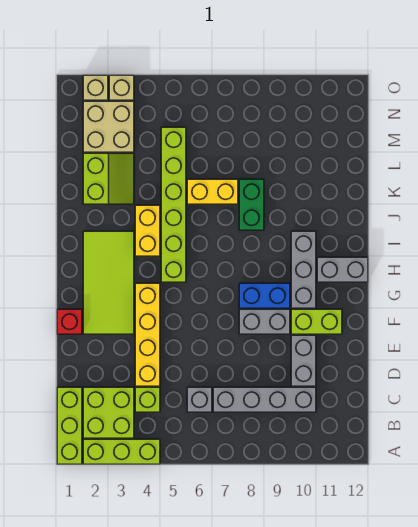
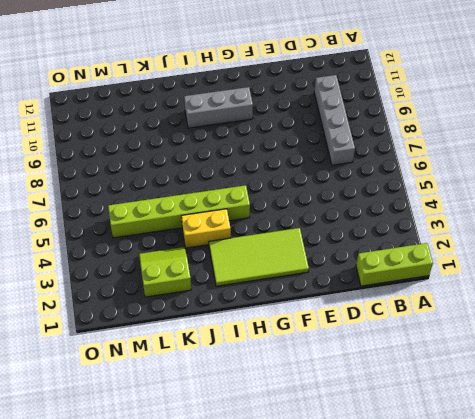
none -> lime brick A2:A4 level 1
none -> lime brick B2:C3 level 1
none -> lime brick C4 level 1

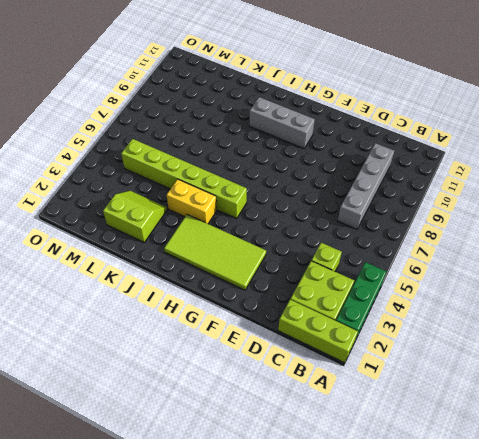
green brick A2:A4 level 1 -> lime brick A2:A4 level 1
none -> grey brick C6 level 1
none -> yellow brick D4:G4 level 1
none -> grey brick D10:E10 level 1

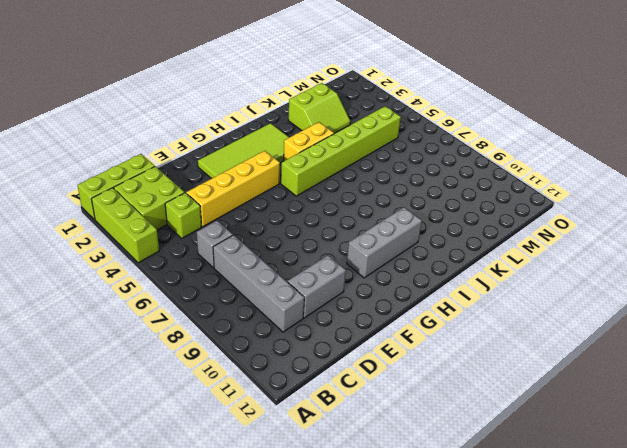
none -> red brick F1 level 1
none -> grey brick F8:F9 level 1
none -> lime brick F10:F11 level 1

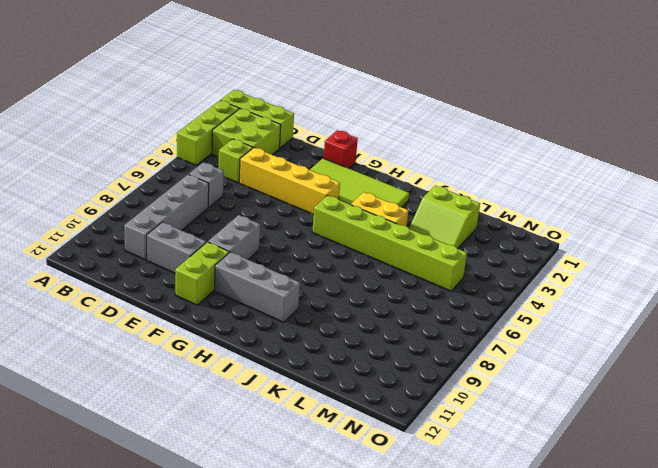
none -> blue brick G8:G9 level 1
none -> grey brick H11:H12 level 1
none -> green brick J8:K8 level 1

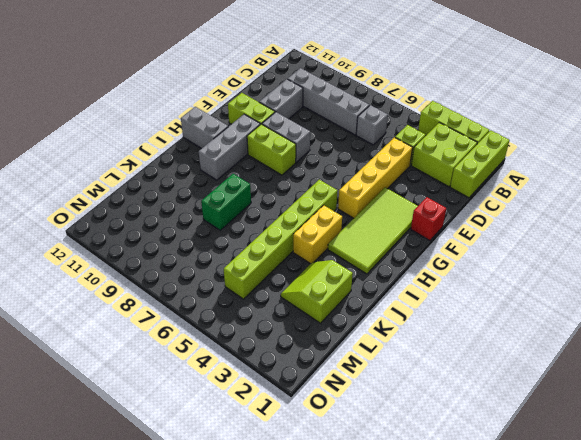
lime brick G8:G9 level 1 -> blue brick G8:G9 level 1
none -> yellow brick K6:K7 level 1
none -> tan brick M2:N3 level 1
none -> tan brick O2 level 1

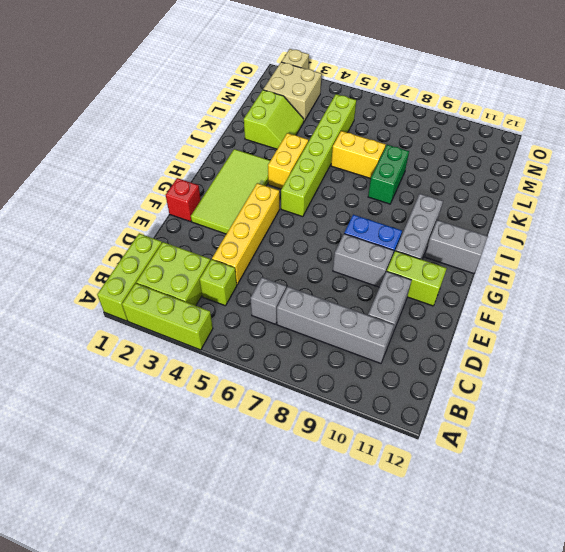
none -> tan brick O3 level 1

